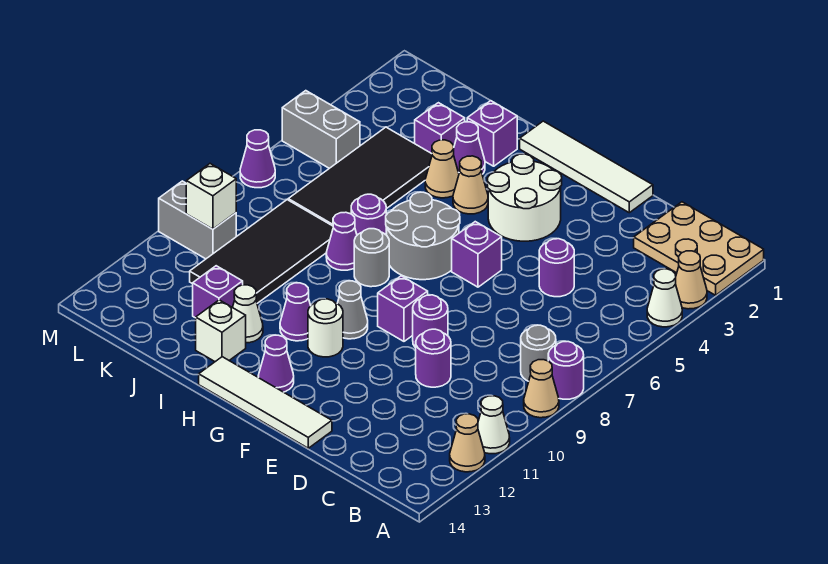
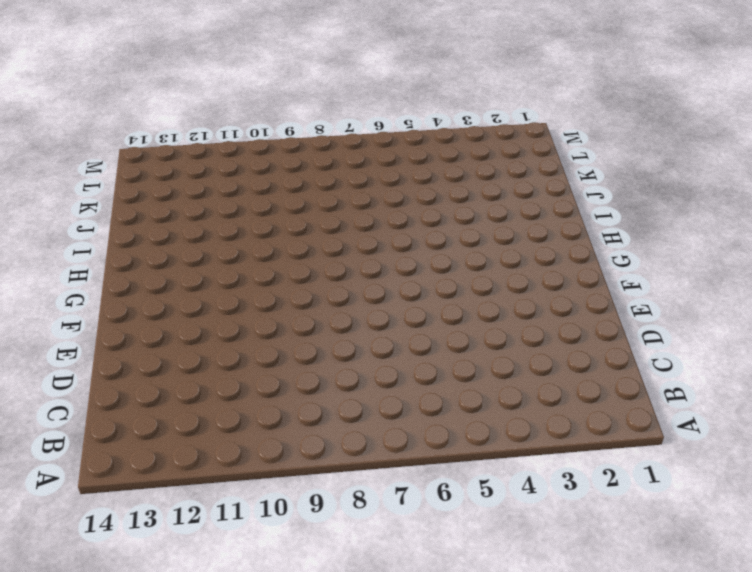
none -> tan plate A1:C2 level 1
none -> tan cone A3 level 1
none -> white cone A4 level 1
none -> purple round brick A8 level 1

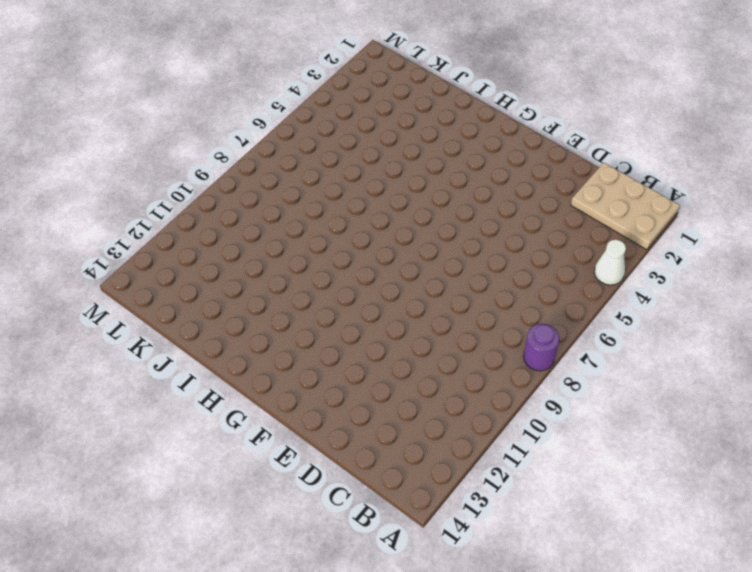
none -> tan cone A3 level 1
none -> tan cone A9 level 1
none -> white cone A11 level 1
none -> tan cone A12 level 1

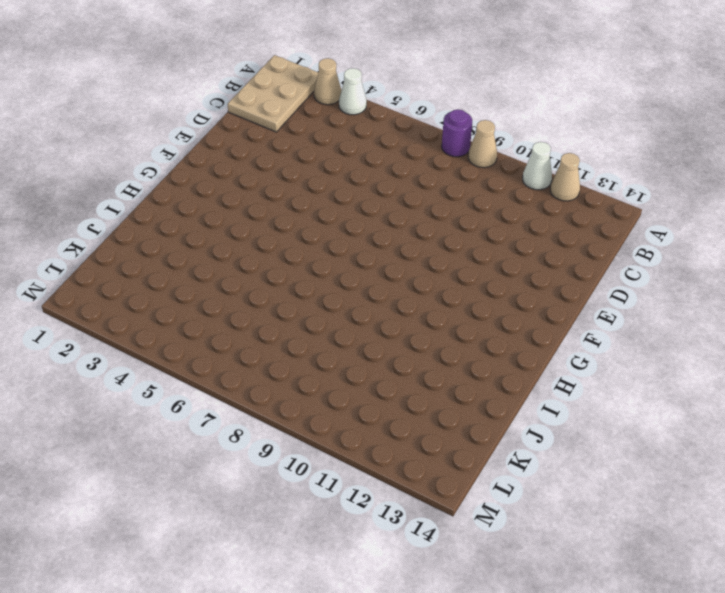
none -> grey round brick B8 level 1
none -> purple round brick D5 level 1
none -> purple round brick D10 level 1
none -> white tile E1:H1 level 1

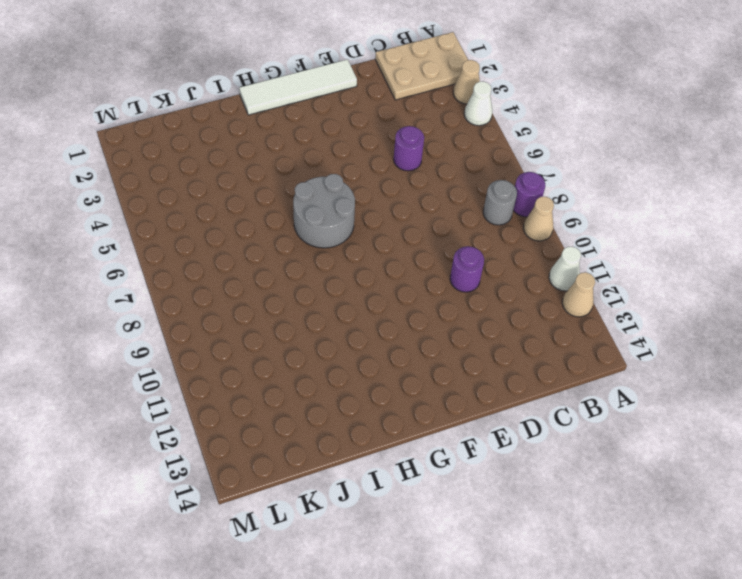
none -> purple round brick E9 level 1
none -> white tile E14:H14 level 1
none -> white round brick F3:G4 level 1
none -> purple brick F6 level 1

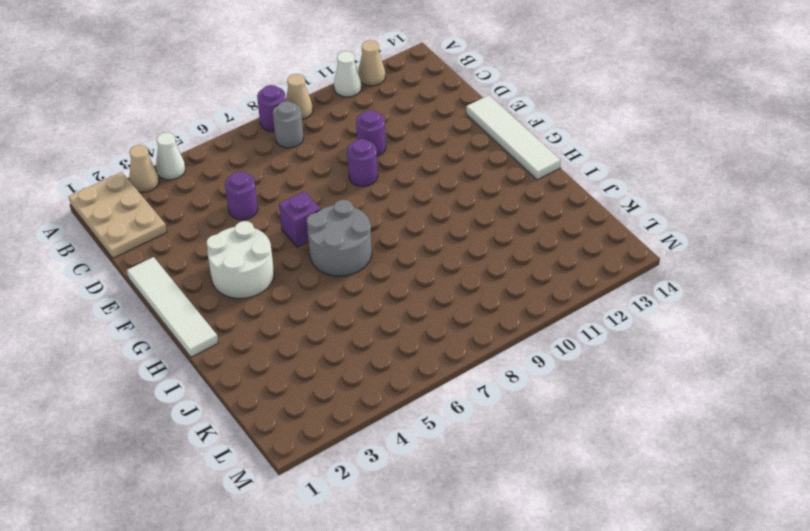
none -> purple brick F9 level 1
none -> grey cone G10 level 1
none -> white round brick G11 level 1
none -> purple cone G13 level 1

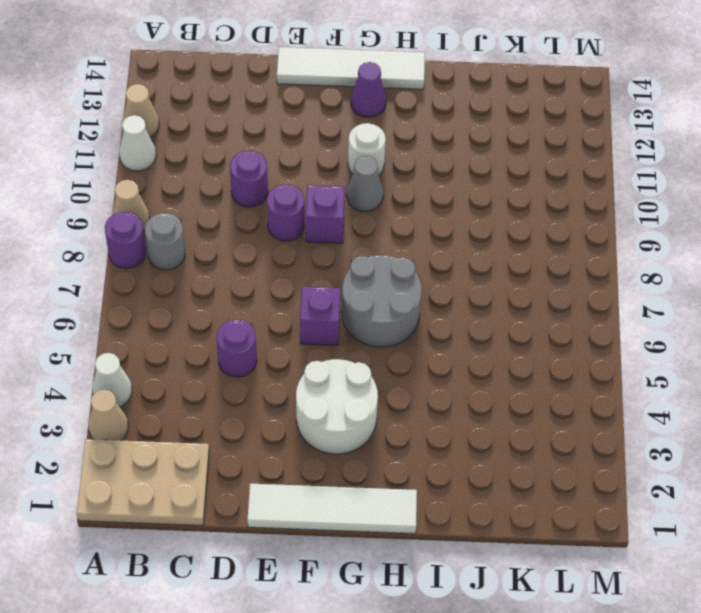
none -> tan cone H4 level 1
none -> grey round brick H8 level 1
none -> purple cone H11 level 1
none -> purple brick I2 level 1

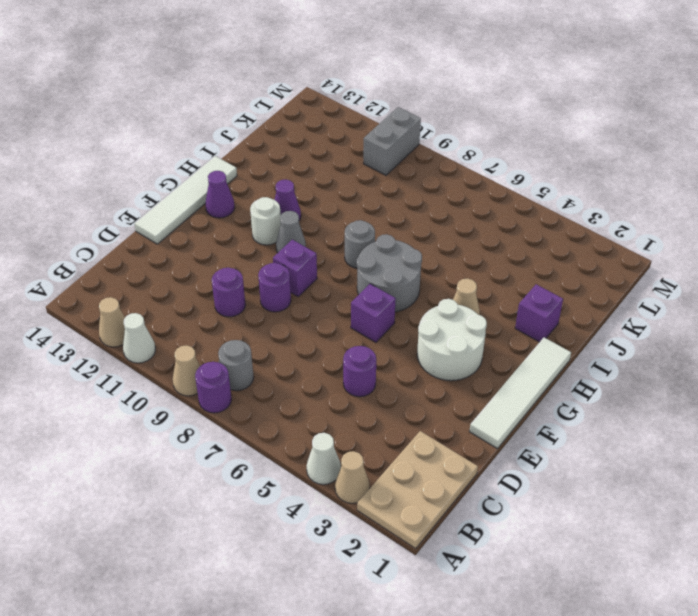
none -> purple cone I3 level 1
none -> tan cone I4 level 1
none -> purple round brick I7 level 1
none -> purple cone I8 level 1

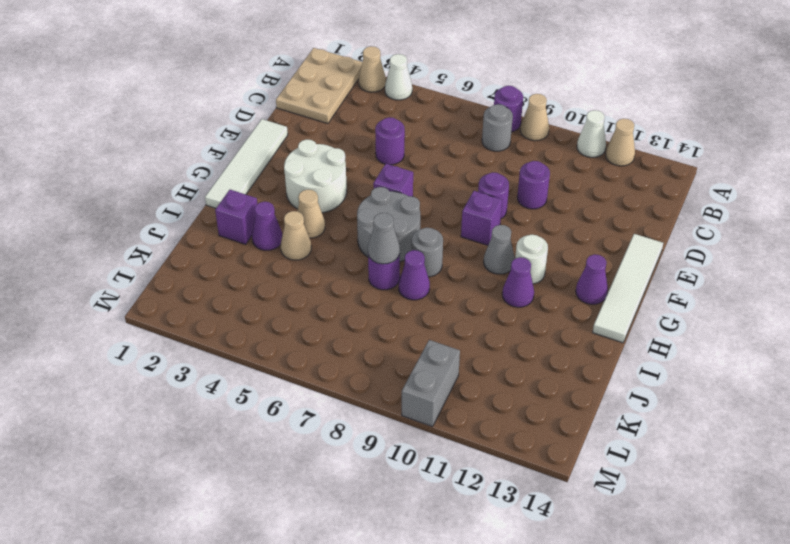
grey cone I7 level 2 -> none
none -> white cone I12 level 1
none -> white brick I13 level 1
none -> purple brick J3 level 1
none -> black tile J4:K7 level 1

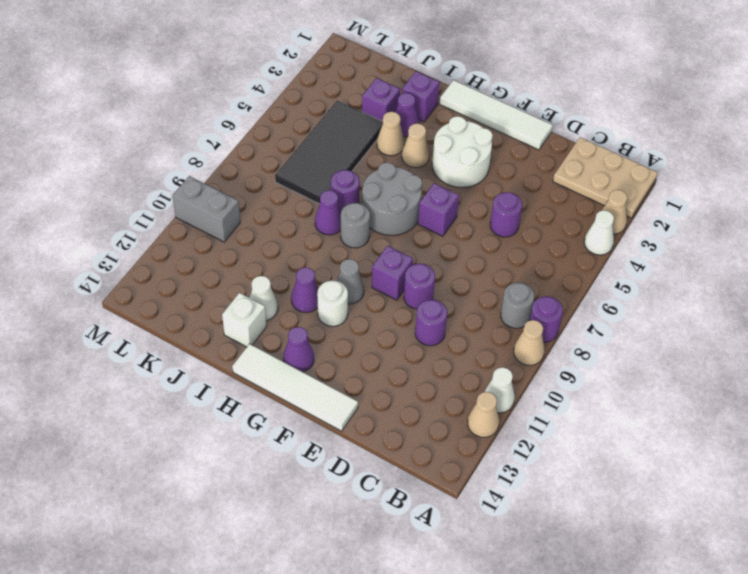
none -> black tile J8:K11 level 1
none -> purple brick J12 level 1
none -> grey brick L5:M5 level 1
none -> purple cone M7 level 1

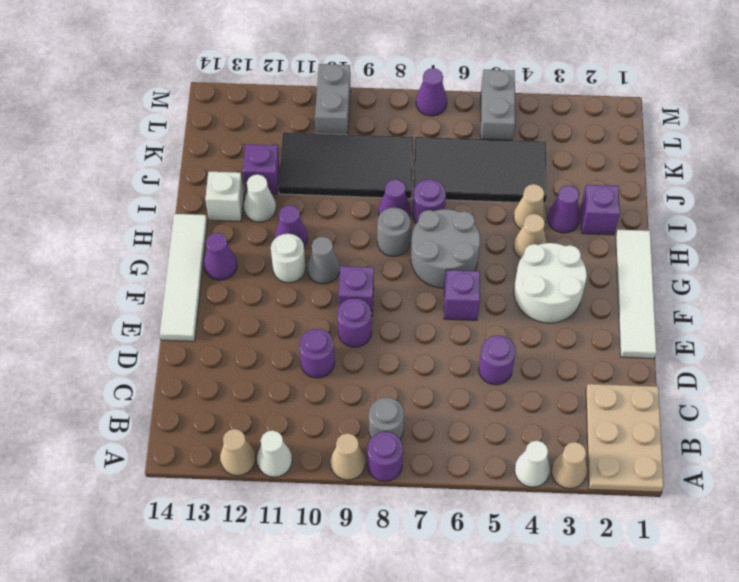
none -> purple brick J3 level 1
none -> white brick L10 level 2

